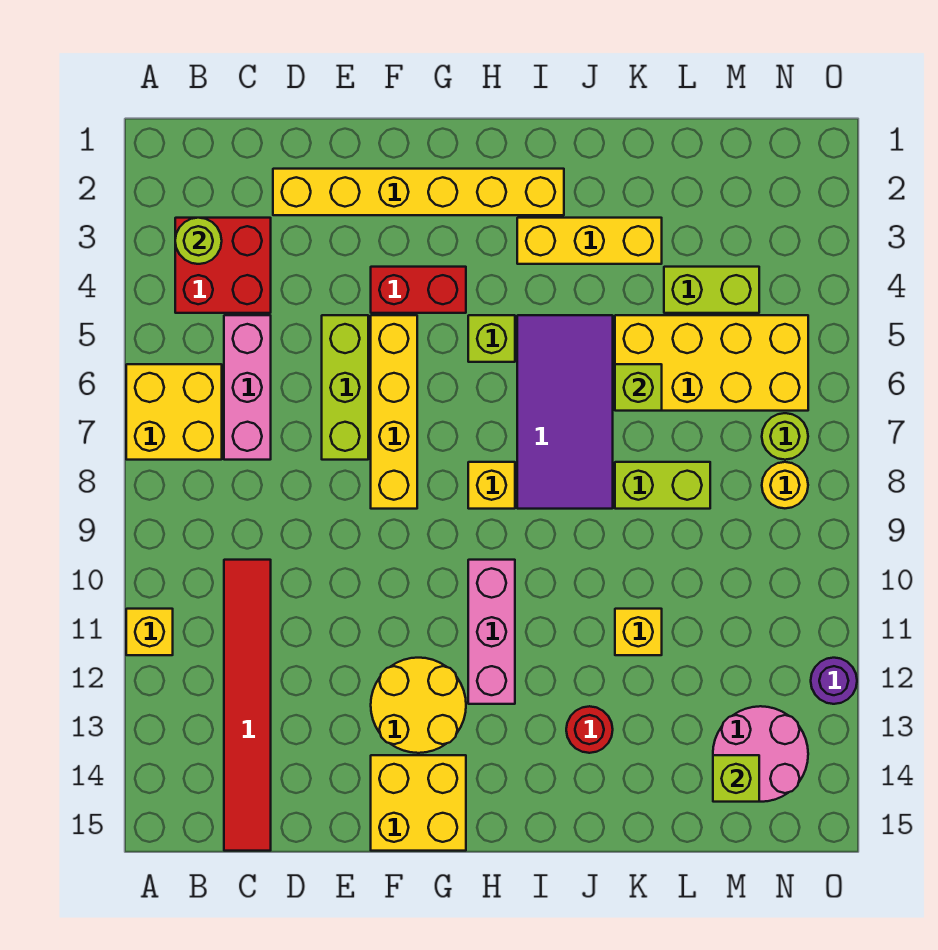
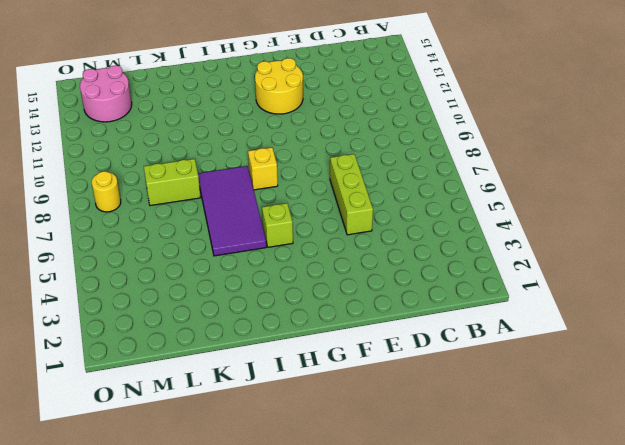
none -> yellow brick A6:B7 level 1
none -> yellow brick A11 level 1
none -> red brick B3:C4 level 1

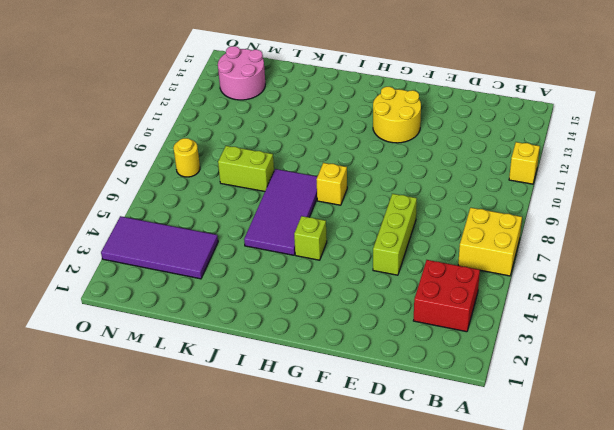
purple tile L3:O4 level 1 -> lime brick L4:M4 level 1
none -> pink brick C5:C7 level 1
none -> red tile C10:C15 level 1
none -> yellow brick D2:I2 level 1

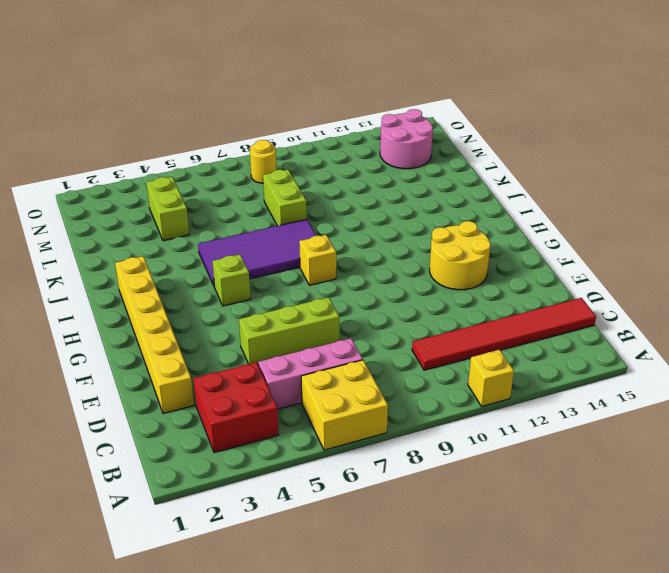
none -> red brick F4:G4 level 1
none -> yellow brick F5:F8 level 1
none -> yellow brick F14:G15 level 1

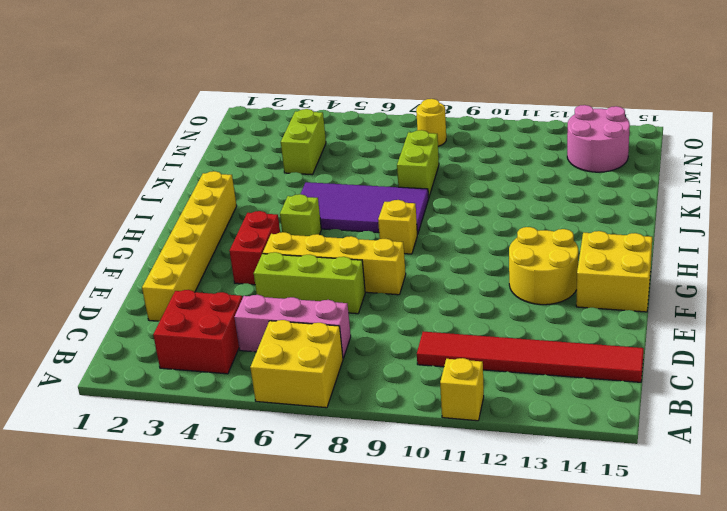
none -> pink brick H10:H12 level 1
none -> yellow brick I3:K3 level 1
none -> red round brick J13 level 1

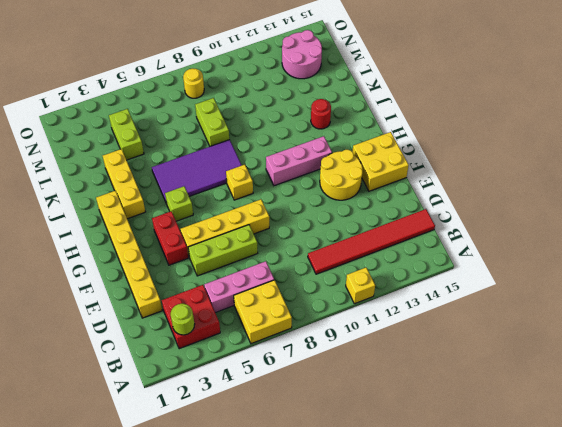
none -> yellow brick K5:N6 level 1
none -> yellow brick K11 level 1
none -> lime round brick N7 level 1

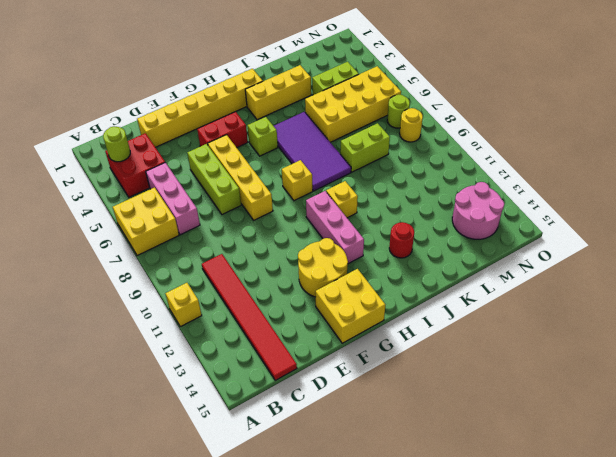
yellow brick I10 level 1 -> yellow brick K11 level 1
none -> purple round brick O12 level 1
none -> lime brick K6 level 2
none -> lime brick M14 level 2

